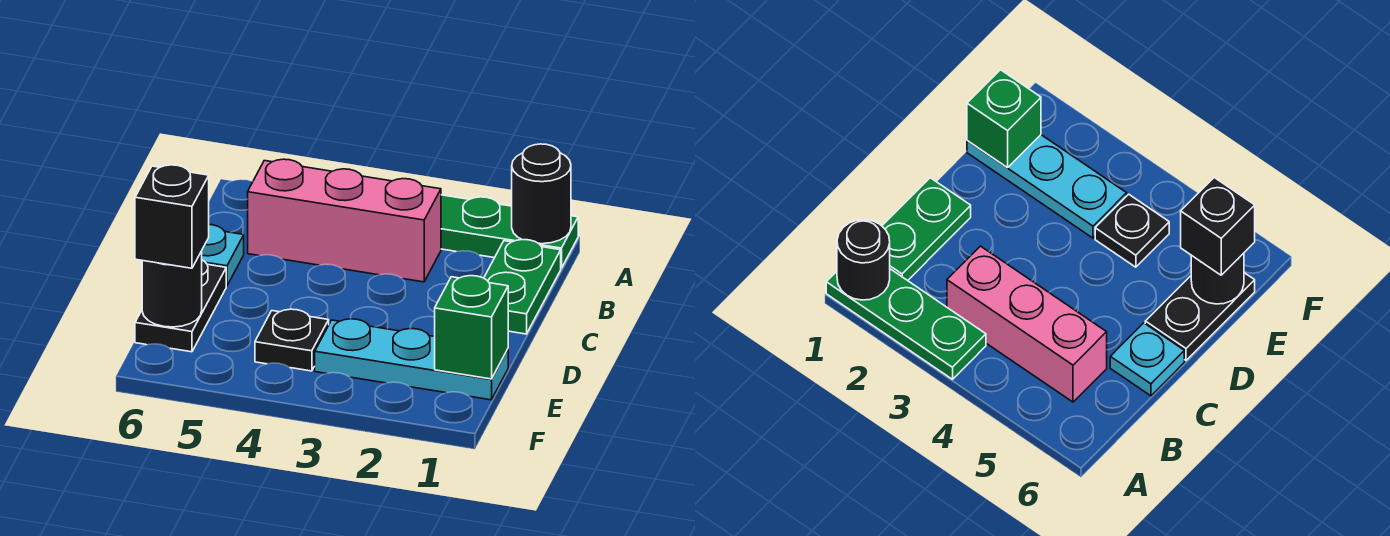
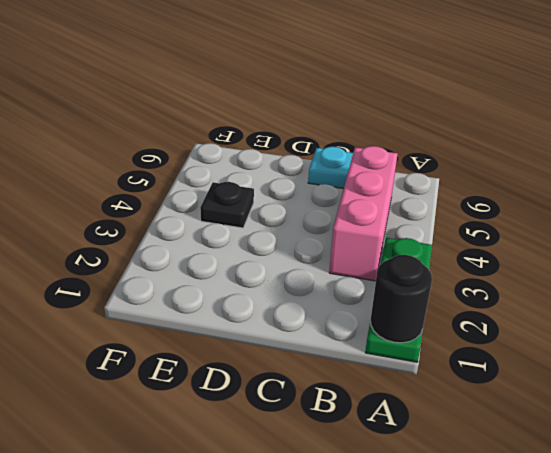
none -> green plate B1:C1 level 1
none -> black plate D6:E6 level 1

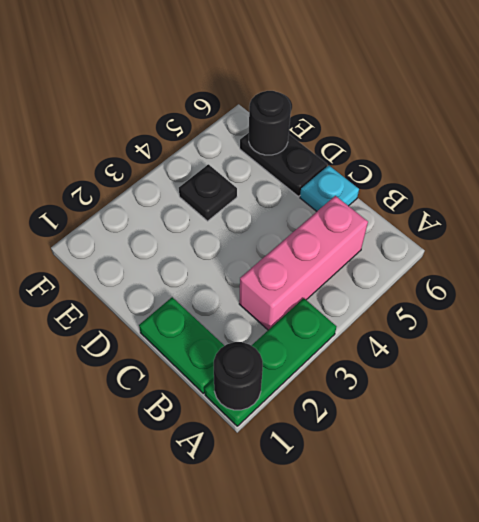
none -> cyan plate E1:E3 level 1
none -> green brick E1 level 2

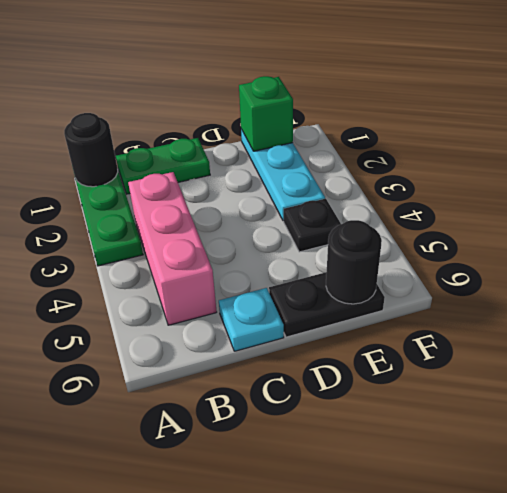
none -> black brick E6 level 3

